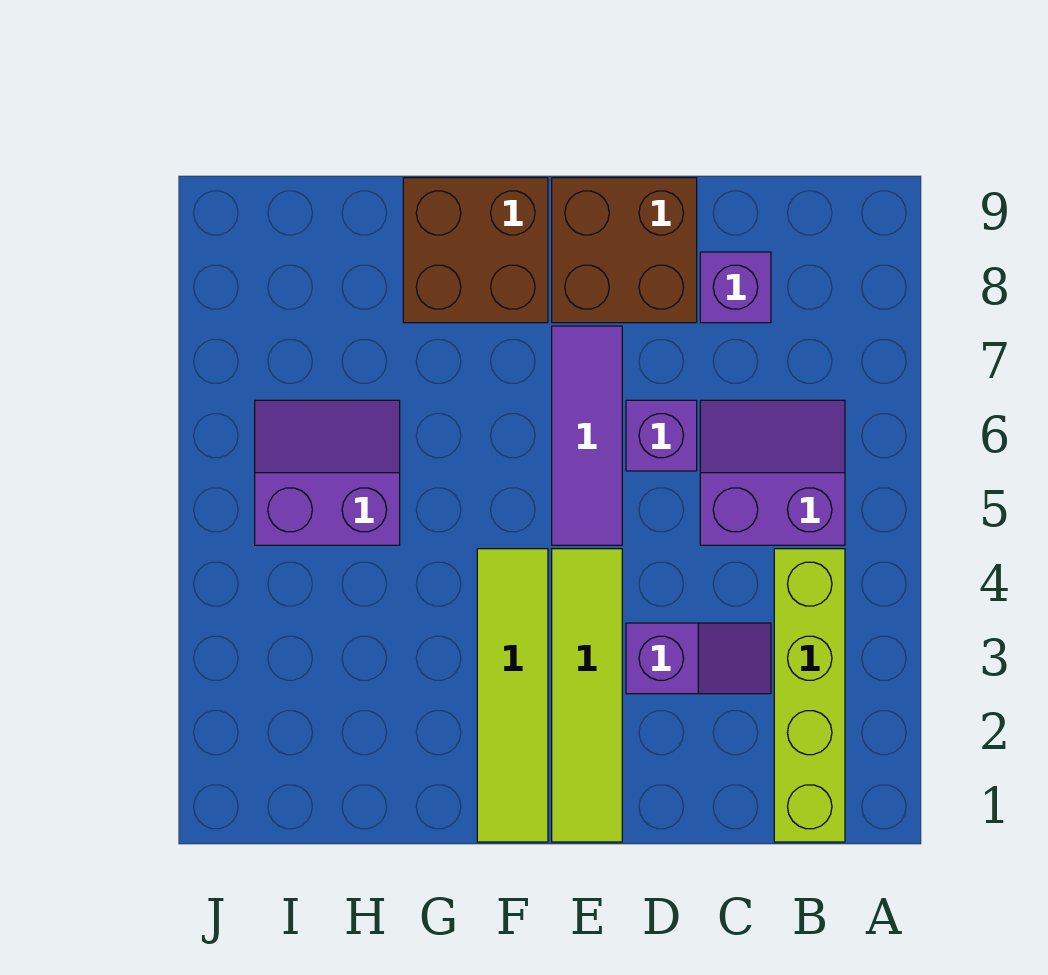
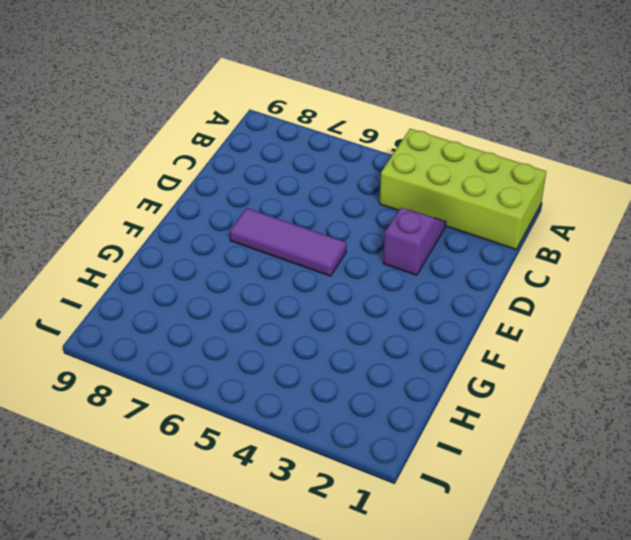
lime brick A1:B4 level 1 -> lime brick B1:B4 level 1
none -> purple slope B5:C6 level 1 top 5
none -> purple brick C8 level 1

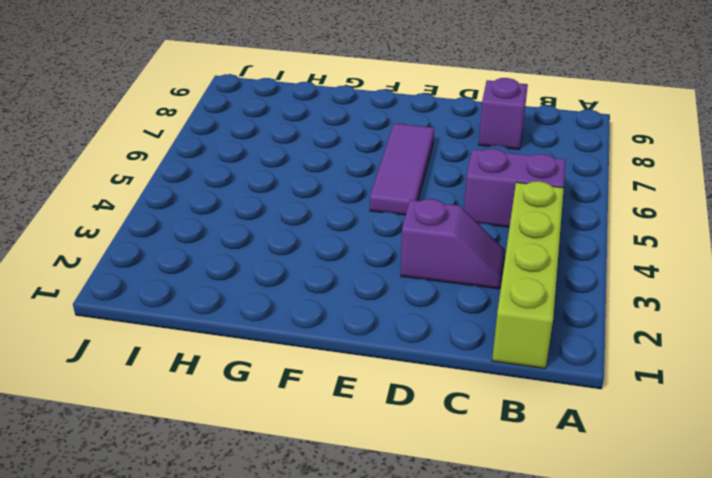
none -> purple brick D6 level 1
none -> brown brick D8:E9 level 1

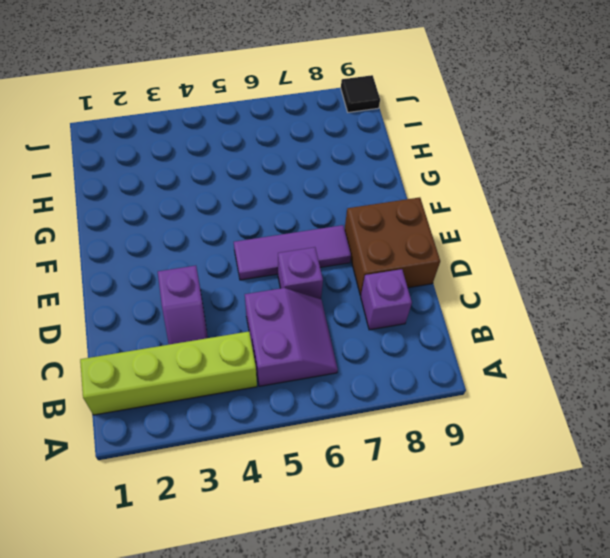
black tile J9 level 1 -> none
none -> lime tile E1:E4 level 1
none -> lime tile F1:F4 level 1

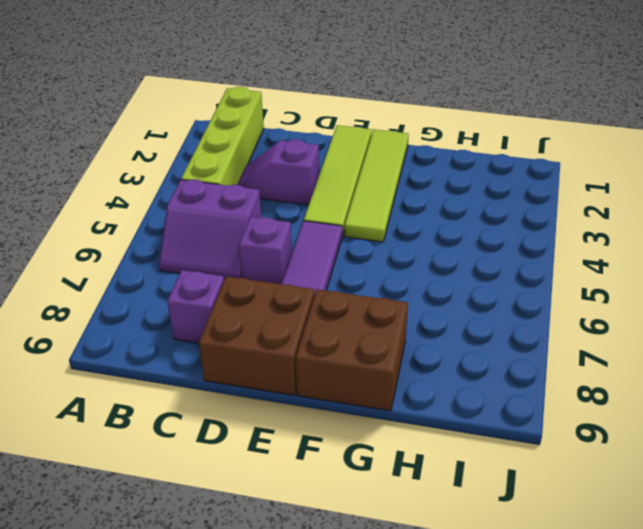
none -> purple slope H5:I6 level 1 top 5

